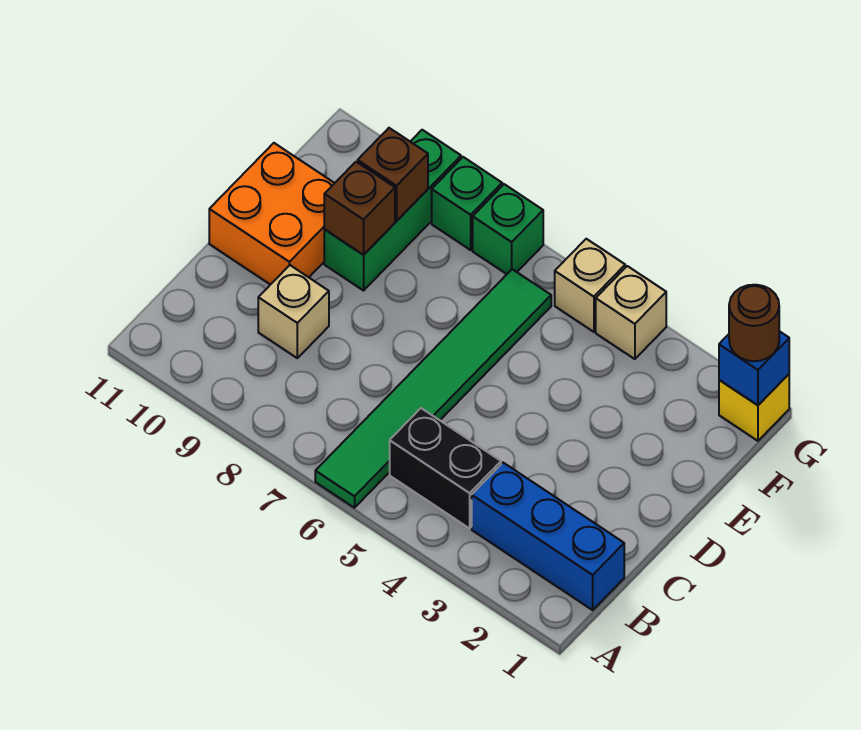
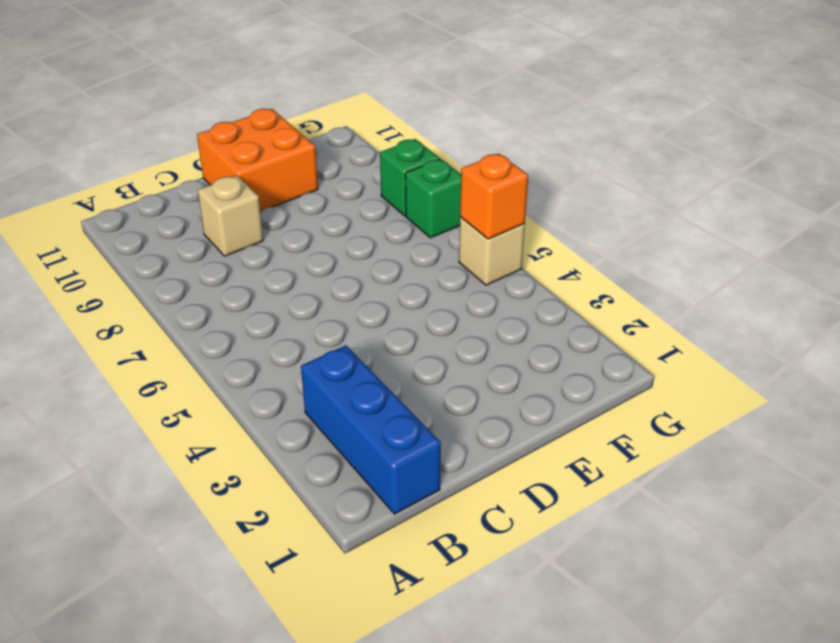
orange brick G5 level 2 -> none
none -> green tile A6:F6 level 1
none -> black brick B4:B5 level 1
none -> green brick E9:G9 level 1

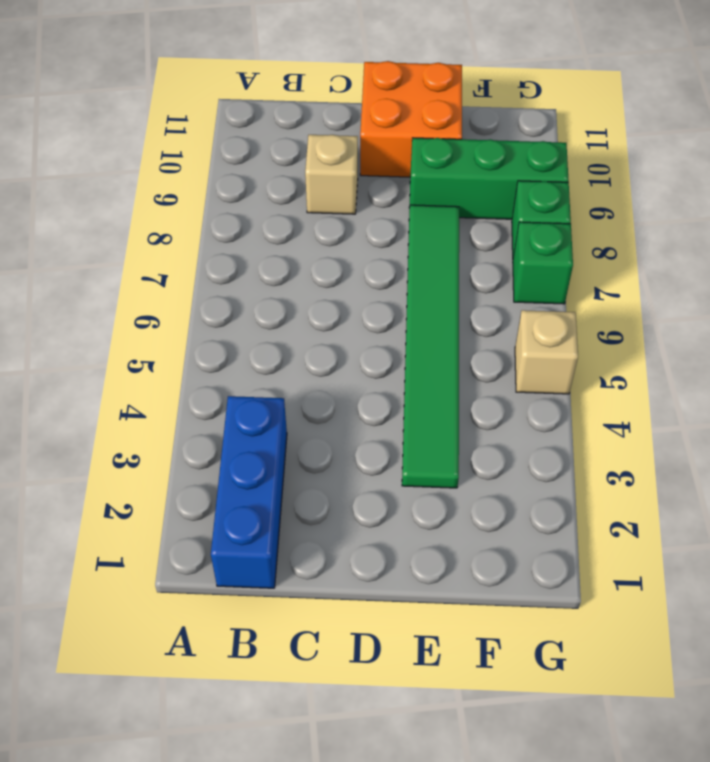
green tile E3:E8 level 1 -> green tile A6:F6 level 1
none -> black brick B4:B5 level 1
none -> yellow brick G1 level 1
none -> tan brick G4 level 1

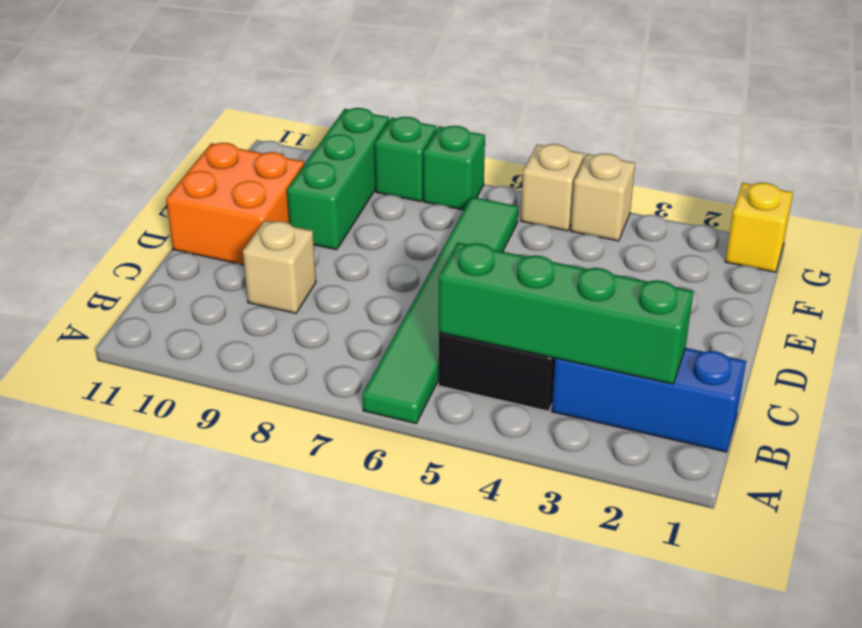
green brick B2:B5 level 2 -> none
none -> brown brick E9 level 2
none -> brown brick F9 level 2
none -> blue brick G1 level 2

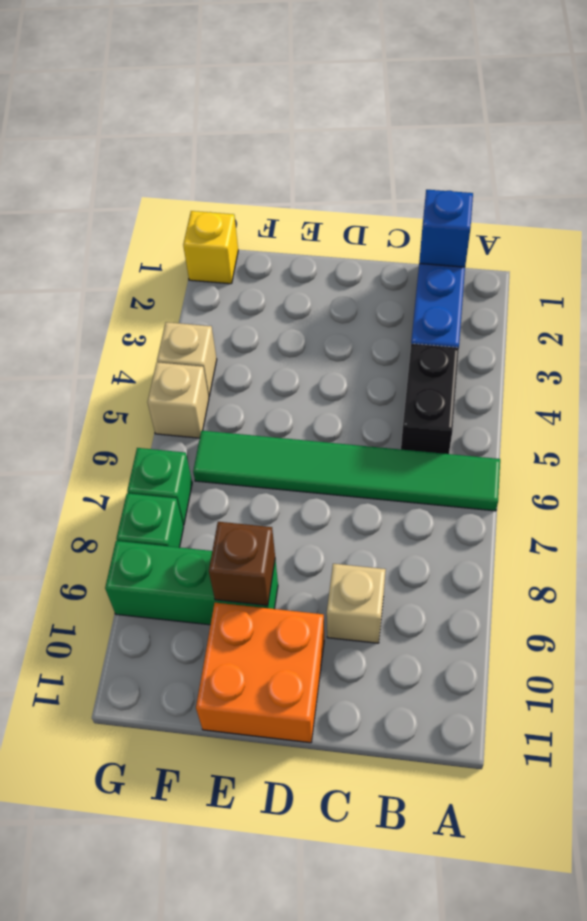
blue brick B1 level 2 -> blue brick G1 level 2
none -> brown brick F9 level 2
none -> brown round brick G1 level 3

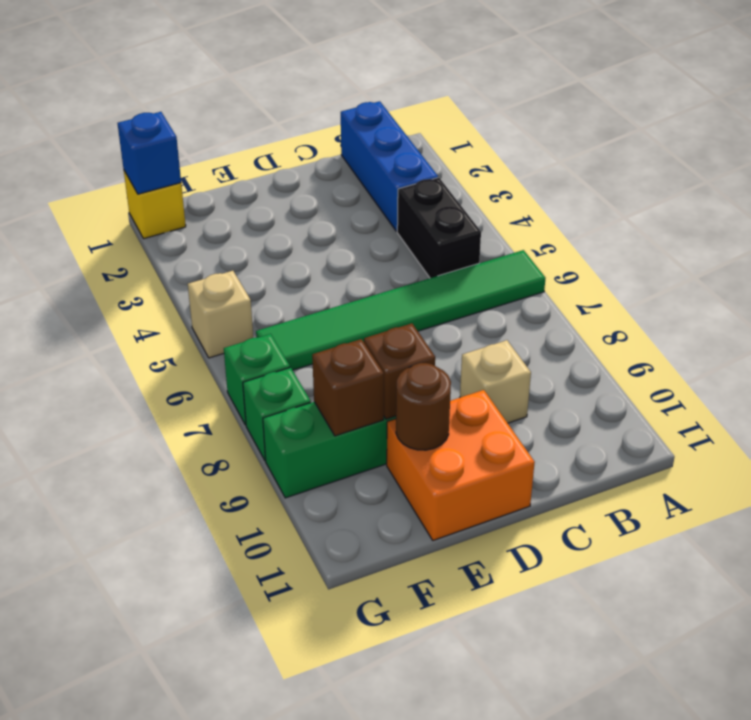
brown round brick E10 level 2 -> brown round brick G1 level 3
none -> tan brick G4 level 1

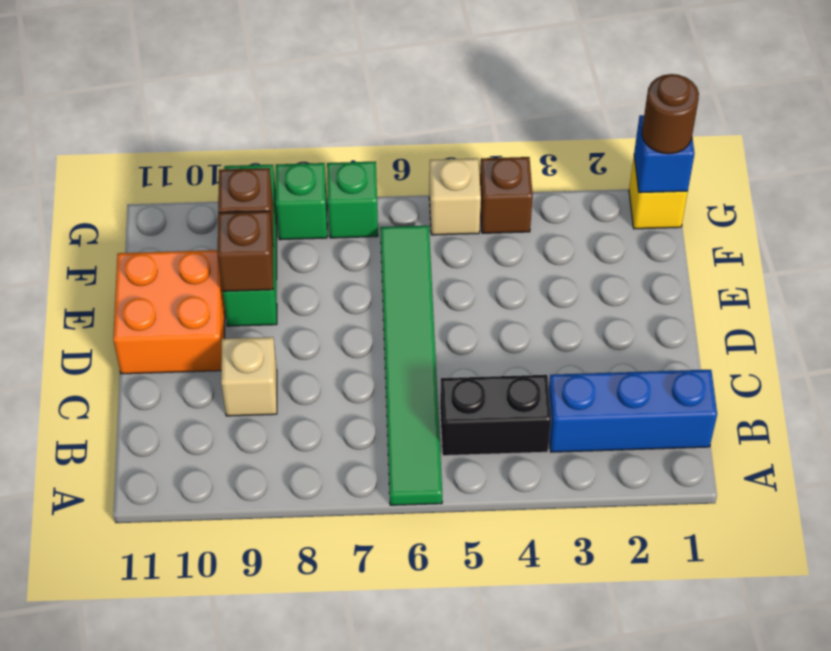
brown brick G4 level 1 -> tan brick G4 level 1

